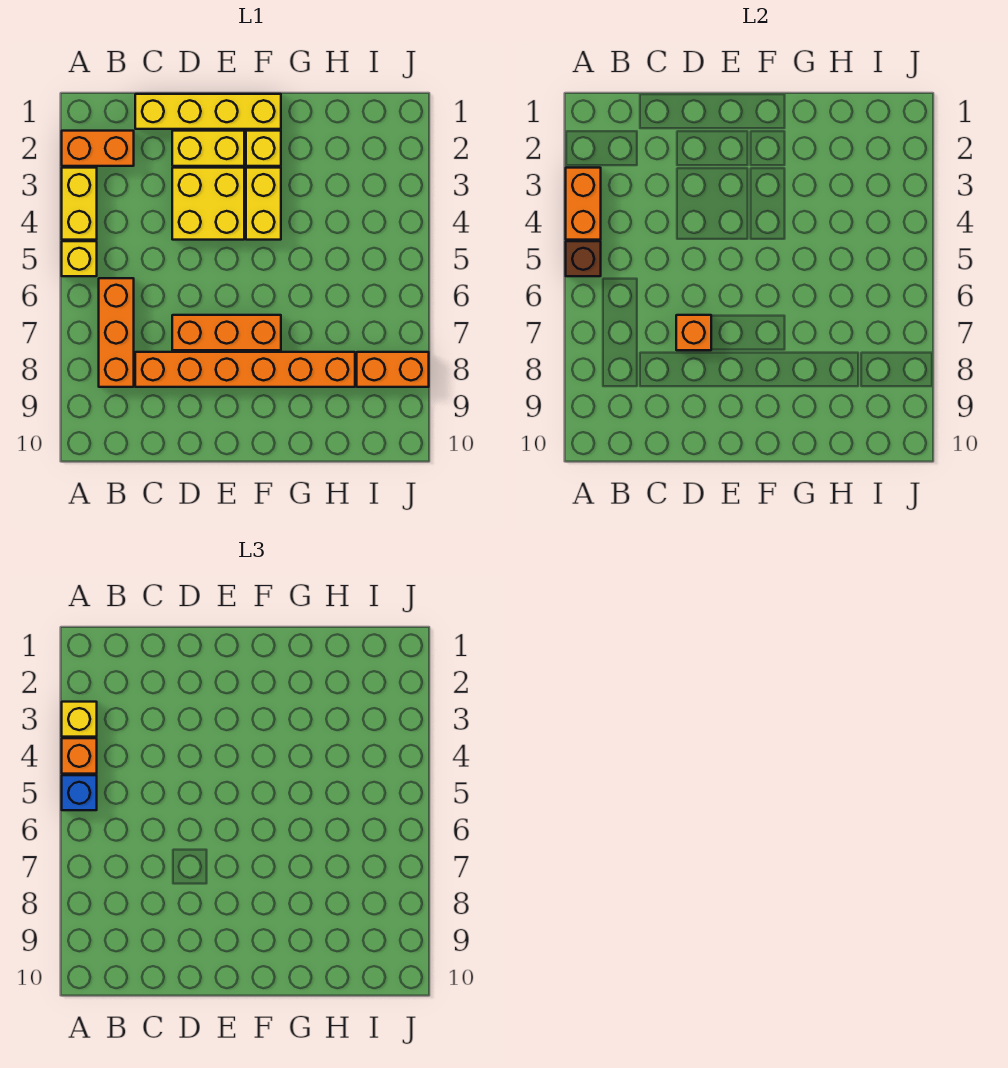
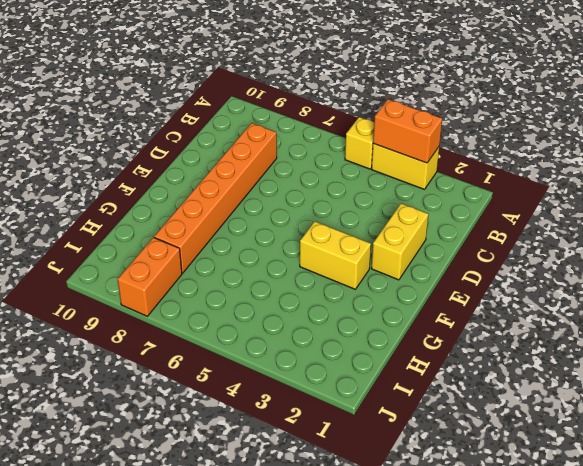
none -> orange brick A2:B2 level 1
none -> orange brick B6:B8 level 1
none -> yellow brick C1:F1 level 1

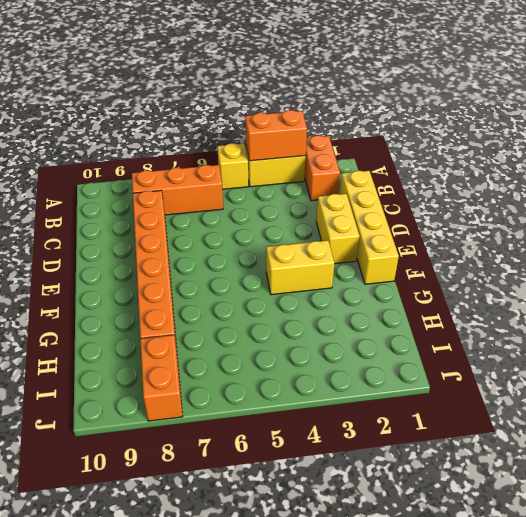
none -> yellow brick D3:E4 level 1
none -> orange brick D7:F7 level 1
none -> yellow brick F2 level 1

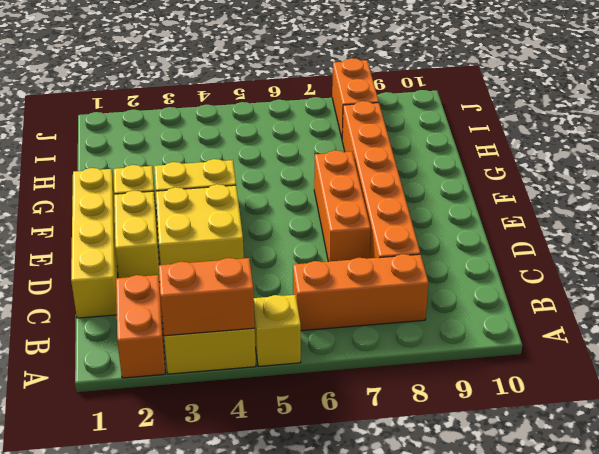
none -> brown brick A5 level 2
none -> orange brick D7 level 2
none -> yellow brick A3 level 3

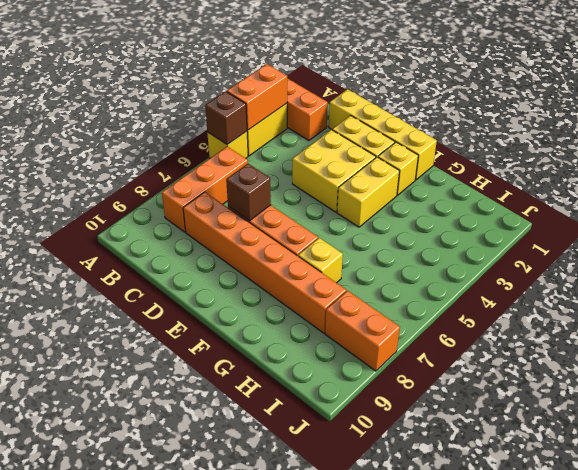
brown brick D7 level 2 -> orange brick D7 level 2
yellow brick G7 level 1 -> yellow brick A3 level 3
none -> orange brick A4 level 3
none -> blue brick A5 level 3

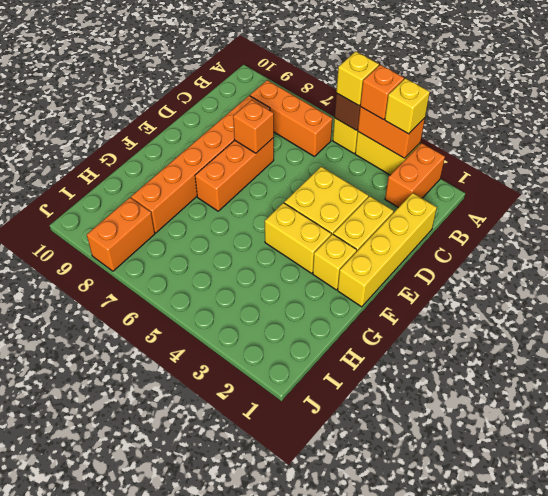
yellow brick A5 level 3 -> blue brick A5 level 3

